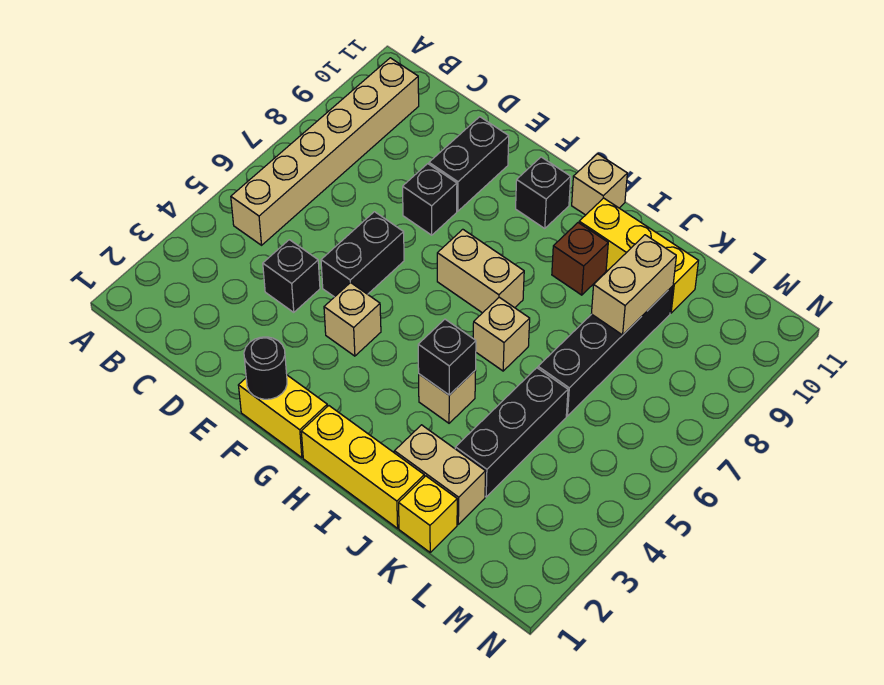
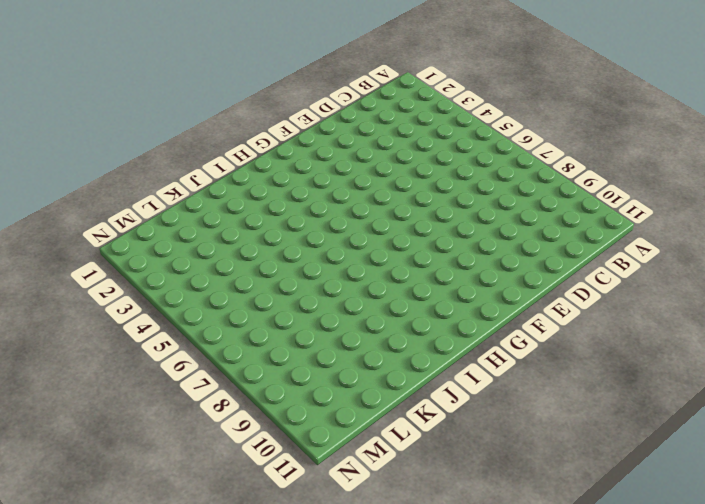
none -> tan brick B5:B10 level 1
none -> black brick D4 level 1
none -> black brick E5:E6 level 1

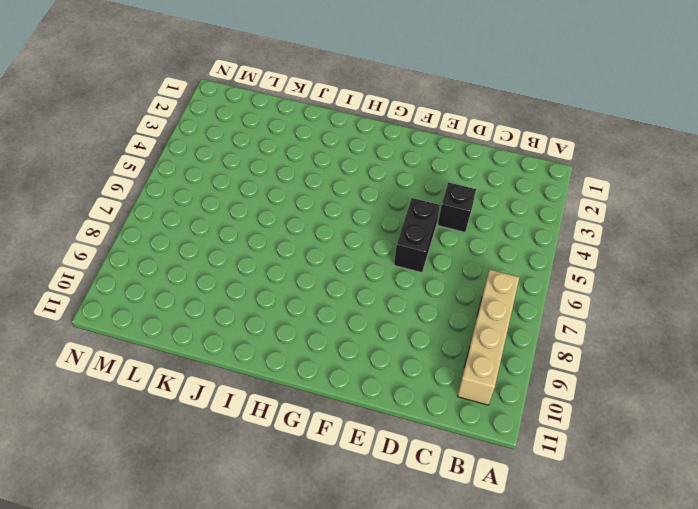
tan brick B7:B10 level 1 -> tan brick B5:B10 level 1
none -> black brick E8 level 1
none -> black brick E9:E10 level 1
none -> yellow brick F1:G1 level 1

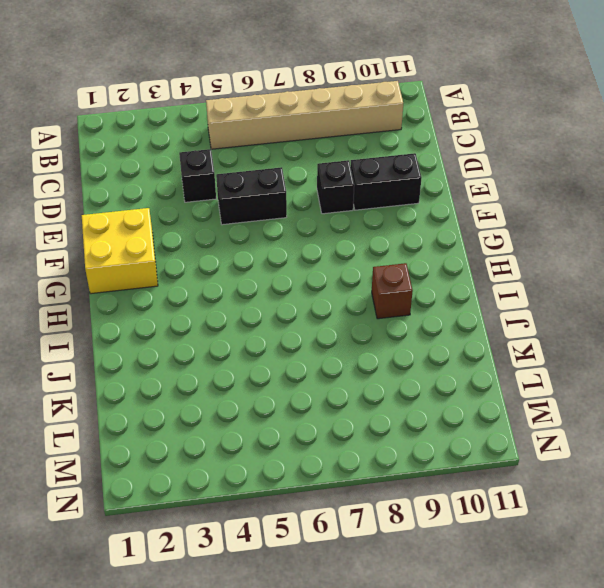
yellow brick F1:G2 level 1 -> yellow brick F1:G1 level 1
none -> tan brick F4 level 1
none -> tan brick G7:H7 level 1
none -> black brick G10 level 1

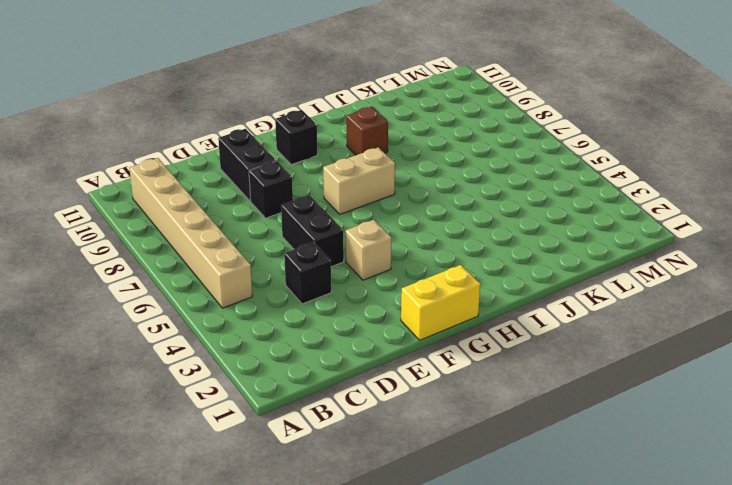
none -> yellow brick H1:J1 level 1
none -> tan brick H11 level 1
none -> tan brick I4 level 1

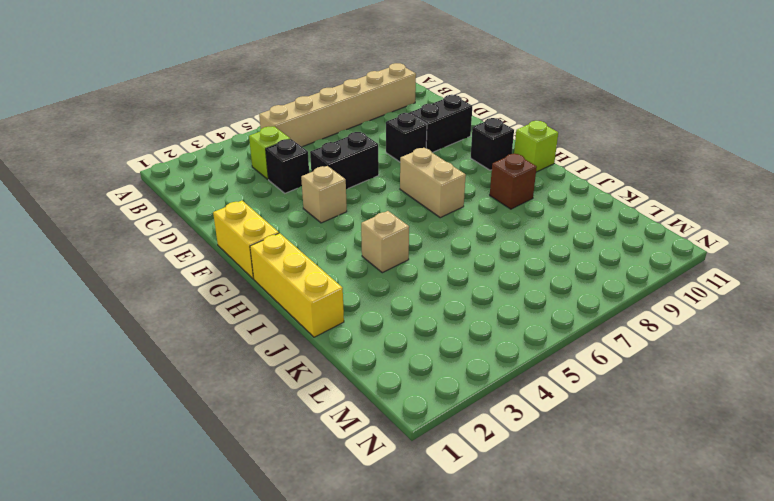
lime brick C4 level 1 -> none
lime brick H11 level 1 -> tan brick H11 level 1
none -> tan brick I6 level 1
none -> yellow brick I10:K10 level 1
none -> tan brick J2:K2 level 1

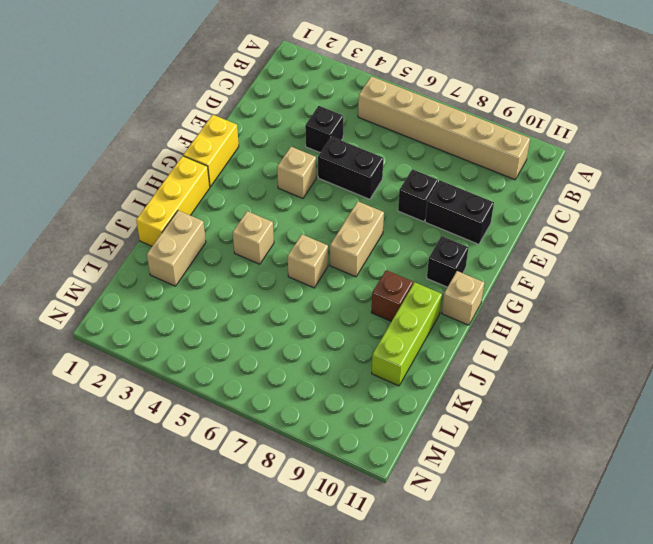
lime brick I10:K10 level 1 -> yellow brick I10:K10 level 1
none -> yellow brick K1 level 1
none -> black brick K3:K5 level 1
none -> black brick K6:K9 level 1

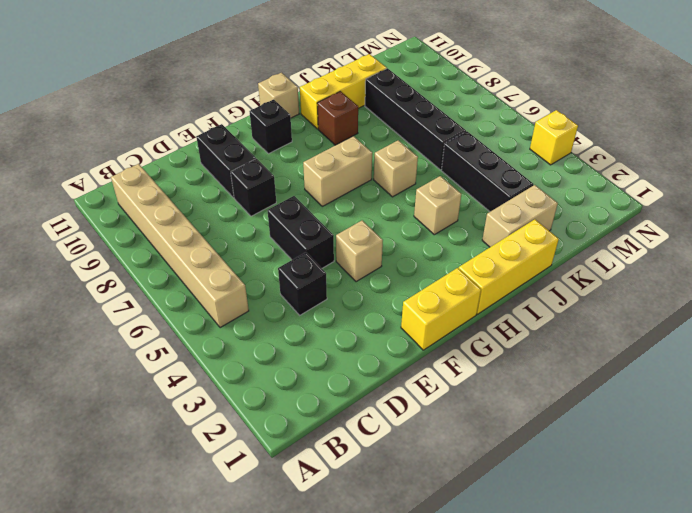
yellow brick N4 level 1 -> yellow brick K1 level 1
none -> black round brick F1 level 2
none -> black brick I4 level 2
none -> tan brick K8:K9 level 2

